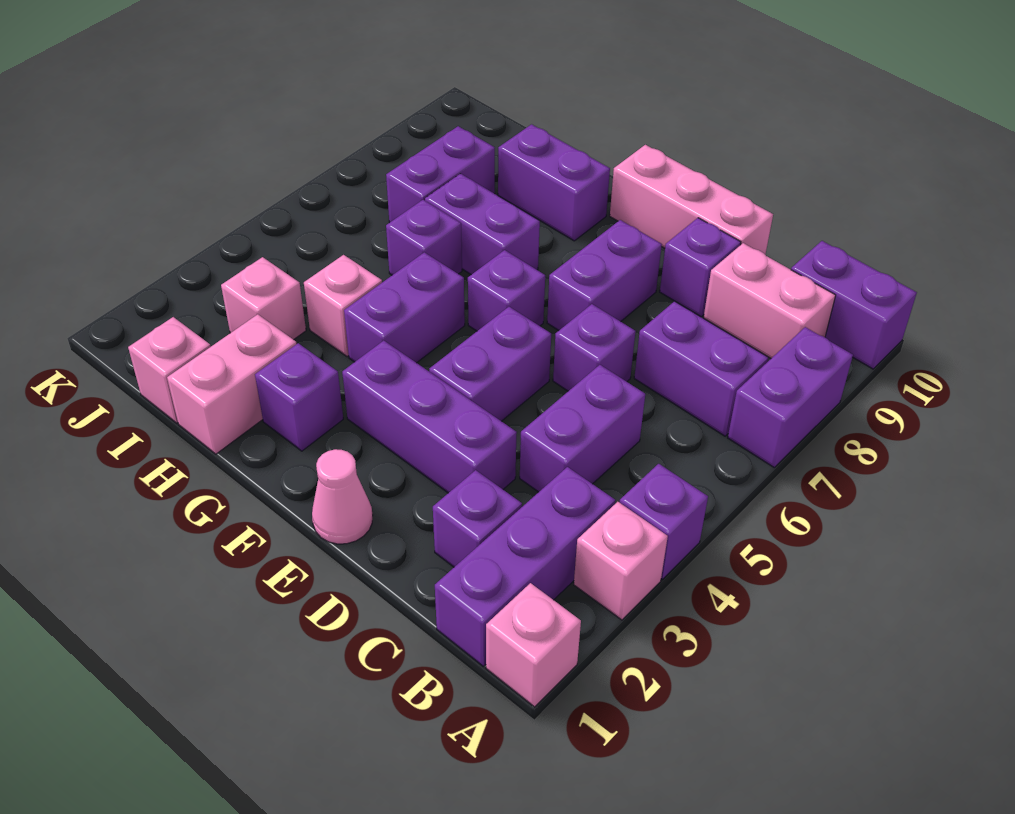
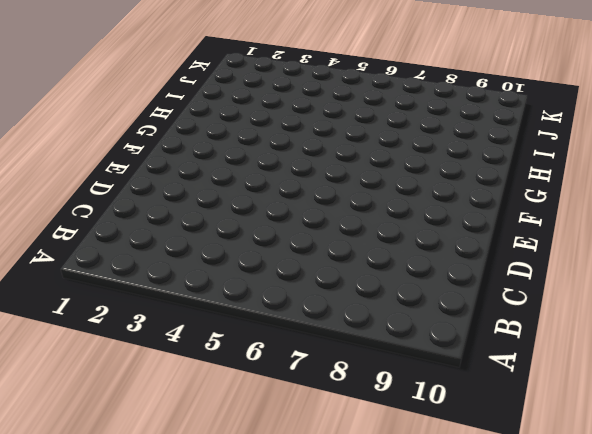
none -> pink brick A1 level 1
none -> pink brick A3 level 1
none -> purple brick A4 level 1

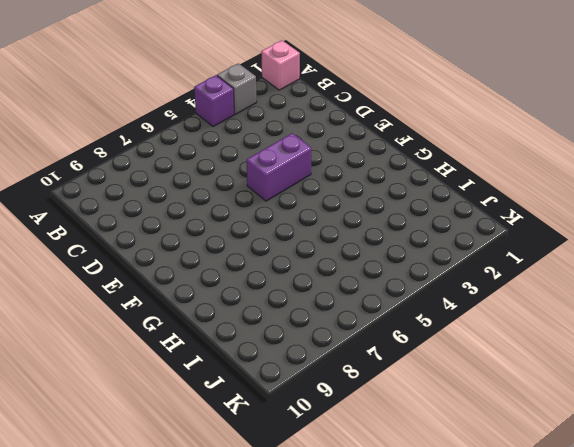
grey brick A3 level 1 -> pink brick A3 level 1
none -> purple brick A7:A8 level 1
none -> purple brick A10:B10 level 1
none -> purple brick B1:B3 level 1

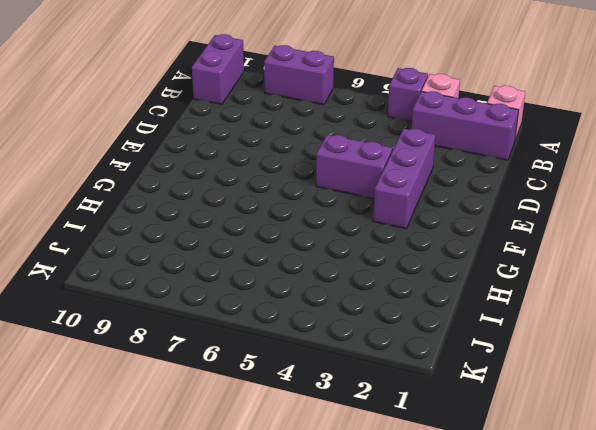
none -> purple brick B7:C7 level 1
none -> pink brick B9:C9 level 1
none -> purple brick C2 level 1

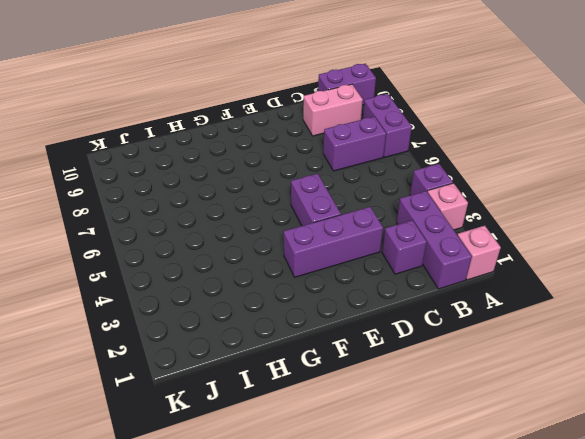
none -> purple brick C4:C5 level 1
none -> purple brick D6 level 1
none -> purple brick D9 level 1

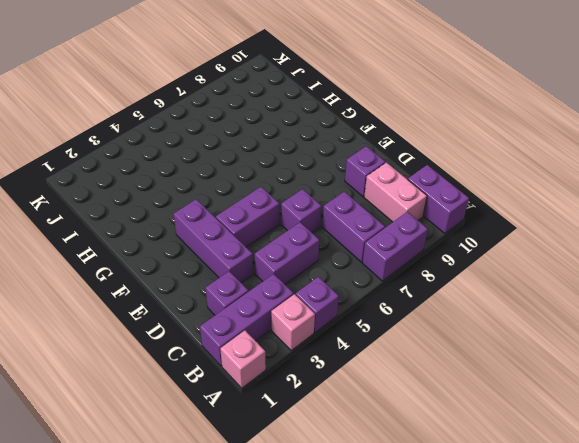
none -> pink brick D10:F10 level 1
none -> pink cone E1 level 1
none -> purple brick E7:E8 level 1

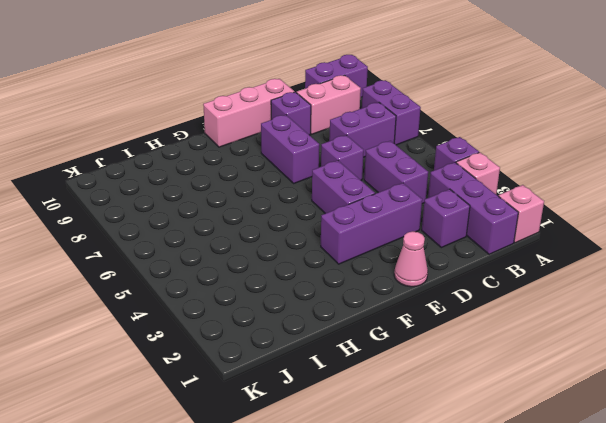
none -> purple brick F6 level 1
none -> purple brick G2 level 1
none -> purple brick G4:G5 level 1

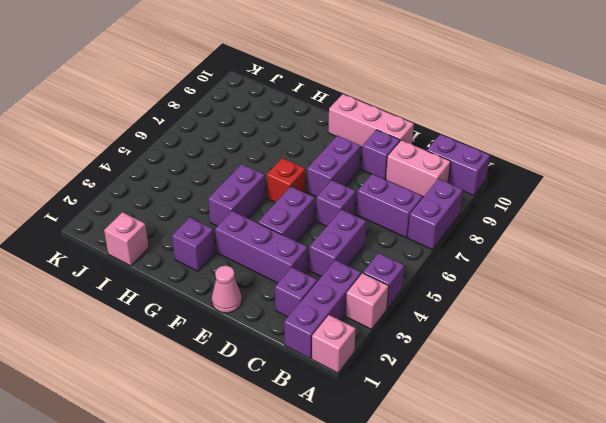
red brick F6 level 1 -> purple brick F6 level 1
none -> purple brick G7:H7 level 1
none -> purple brick G9:H9 level 1
none -> pink brick H1:H2 level 1

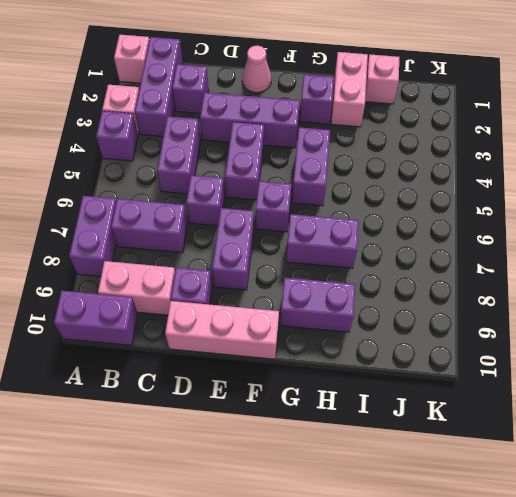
none -> pink brick H4 level 1
none -> purple brick H6 level 1
none -> pink brick I3 level 1

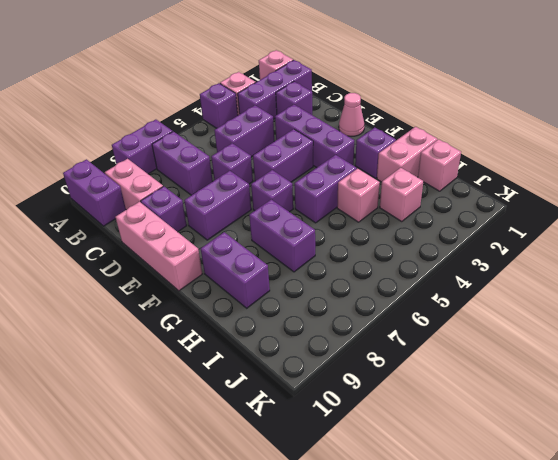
none -> purple brick H6 level 1
none -> purple brick I7:I8 level 1

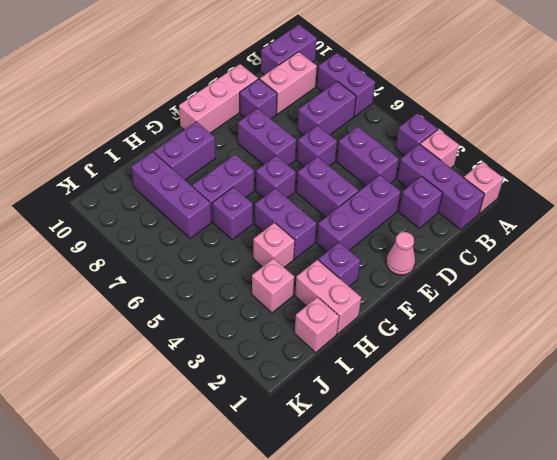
purple brick I7:I9 level 1 -> purple brick I7:I8 level 1

